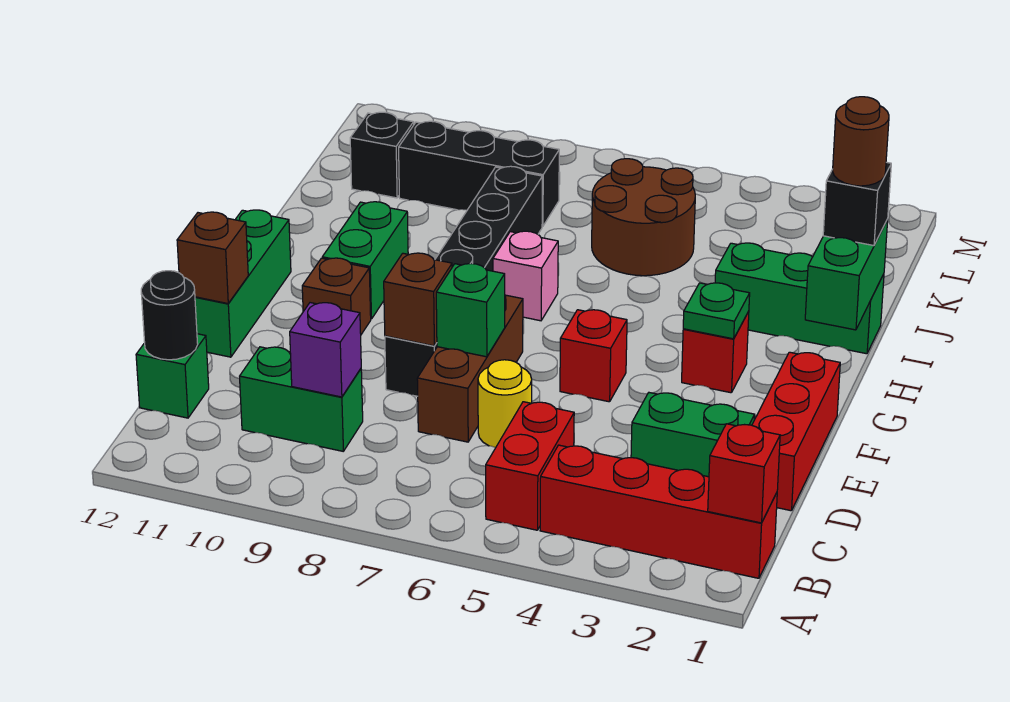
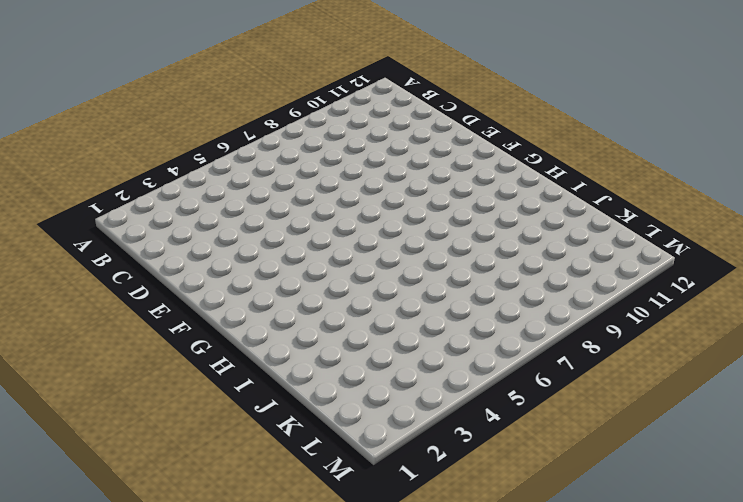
none -> red brick B1:B4 level 1
none -> red brick B5:C5 level 1
none -> green brick C9:C10 level 1

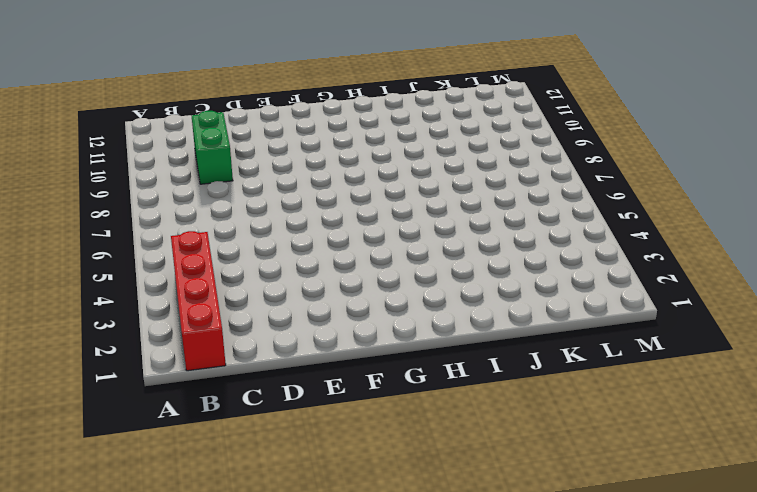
none -> red brick B5:C5 level 1
none -> green brick C12 level 1
none -> red brick D1:F1 level 1

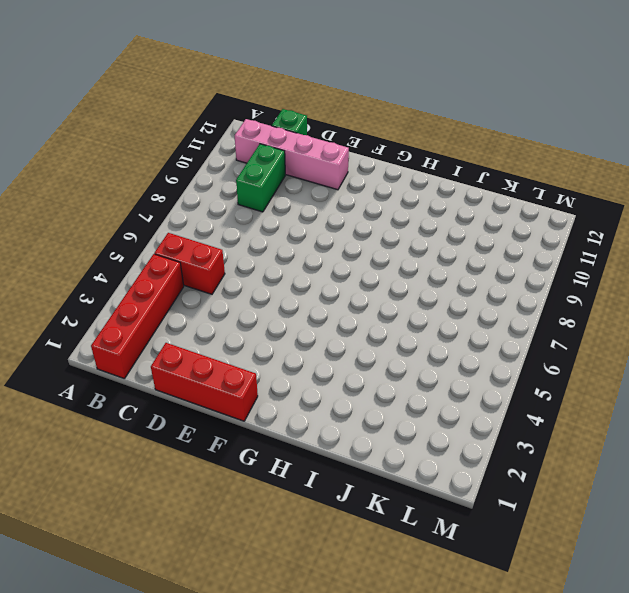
pink brick B11:E11 level 1 -> none
none -> green brick D2:D3 level 1
none -> yellow round brick D6 level 1
none -> brown brick D7:F7 level 1

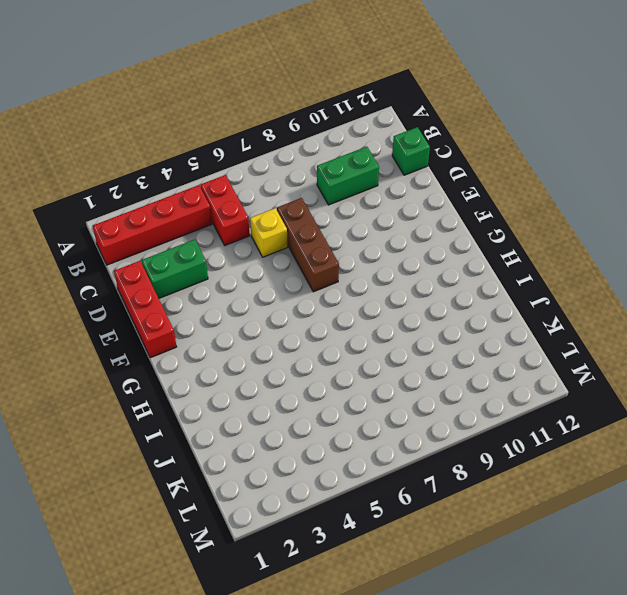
yellow brick D6 level 1 -> yellow round brick D6 level 1
none -> black brick E8:J8 level 1
none -> green brick E12:G12 level 1
none -> red brick F5 level 1

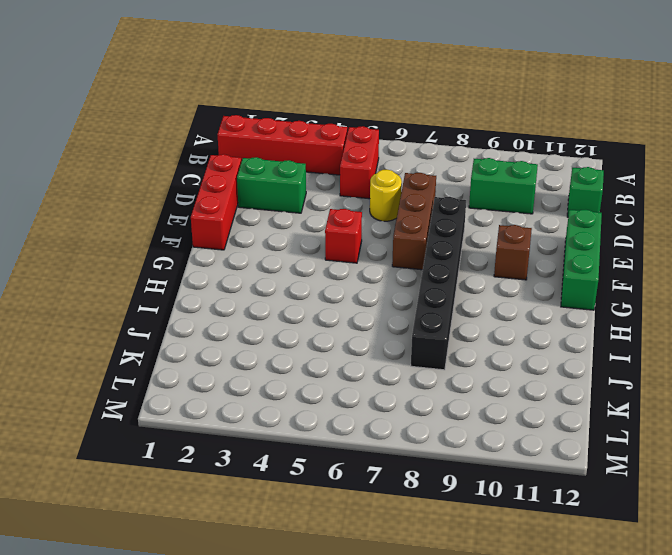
none -> red brick G3 level 1
none -> green brick G10:H10 level 1
none -> pink brick H7 level 1

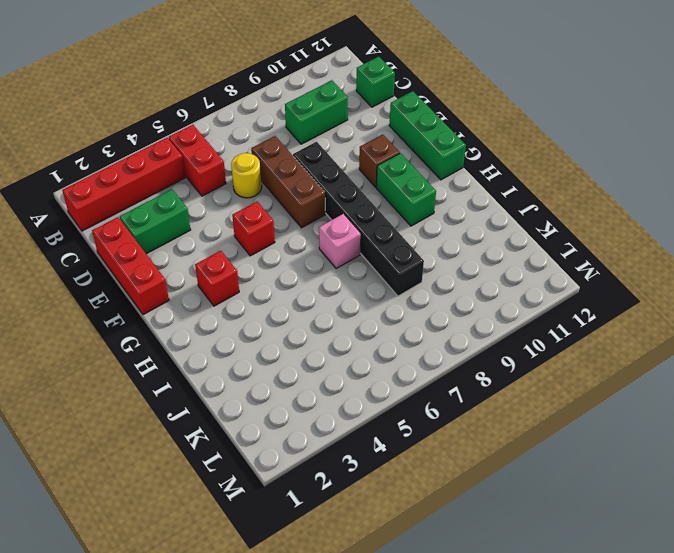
none -> green brick I1:I3 level 1
none -> brown round brick J5:K6 level 1
none -> black brick K8:K10 level 1

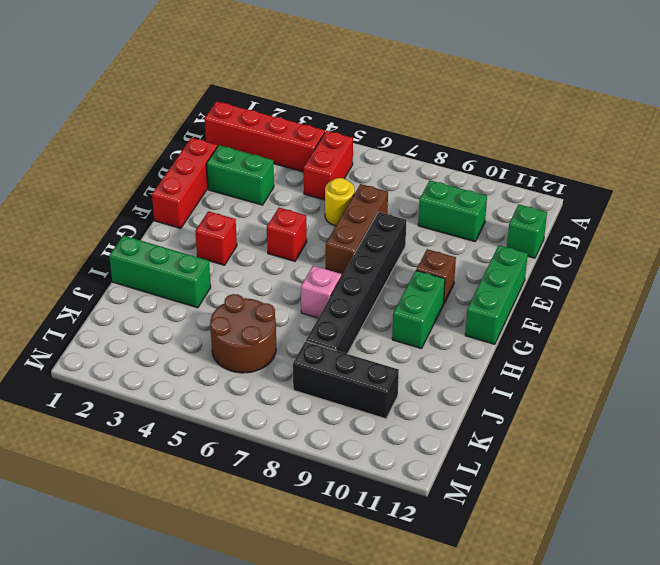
none -> black brick K11 level 1
none -> red brick B1 level 2
none -> purple brick C9 level 2

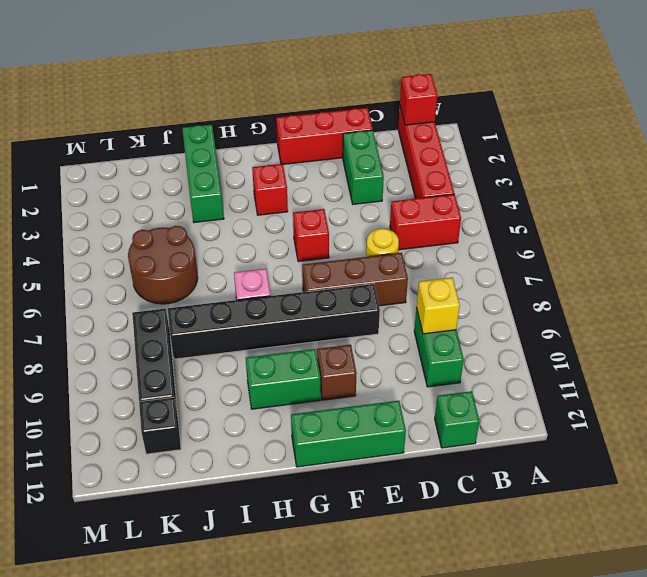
yellow brick C9 level 2 -> purple brick C9 level 2
none -> black round brick C12 level 2
none -> green brick E7 level 2
none -> brown brick E8 level 2

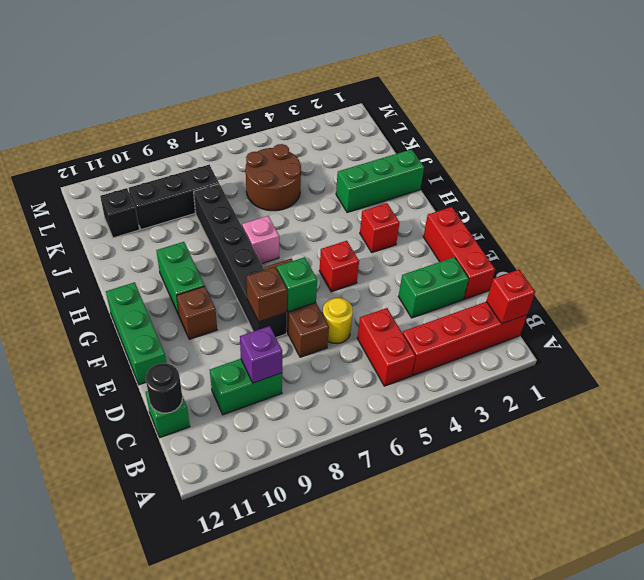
none -> brown brick E12 level 2
none -> green plate G3 level 2
none -> green brick H1:I1 level 2

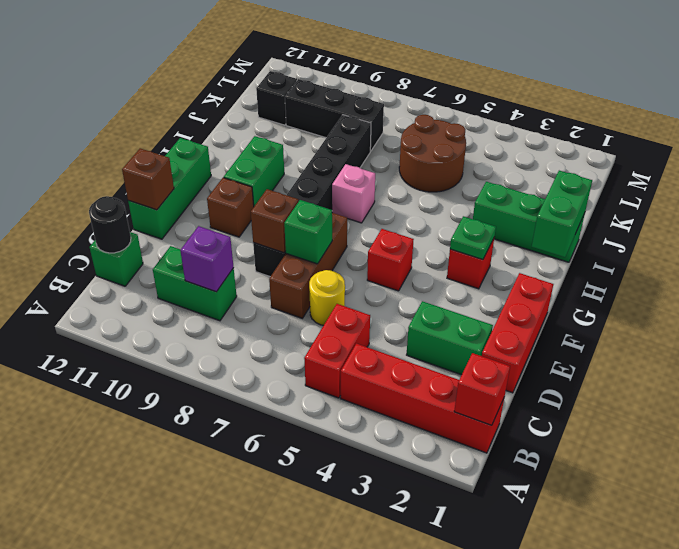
none -> black brick I1 level 3
none -> brown round brick I1 level 4

